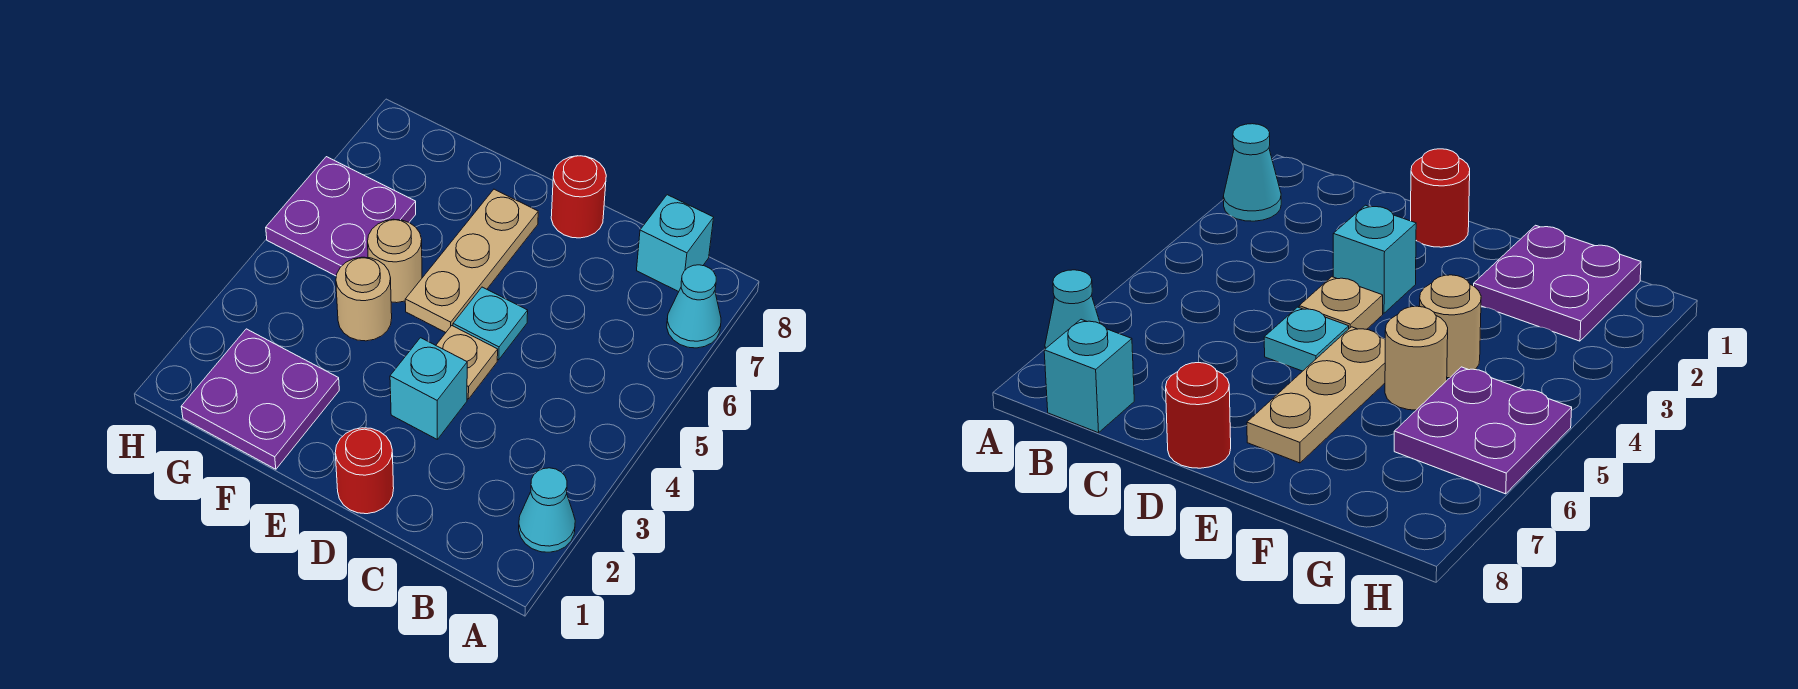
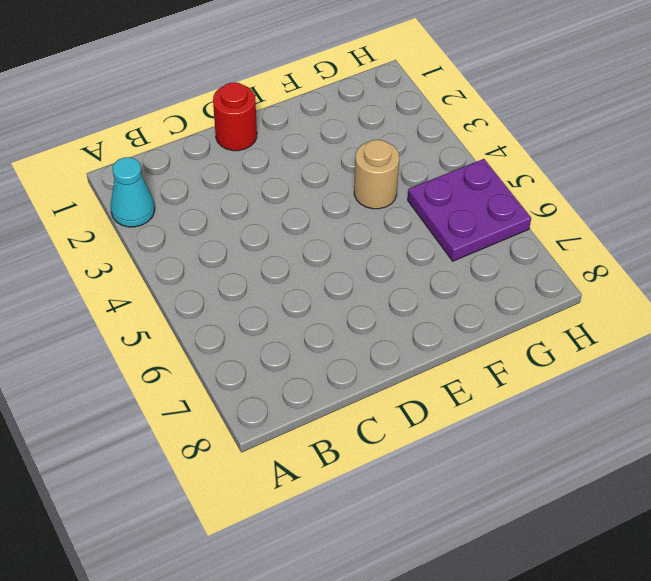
none -> cyan cone A7 level 1
none -> cyan brick B8 level 1
none -> cyan brick D3 level 1

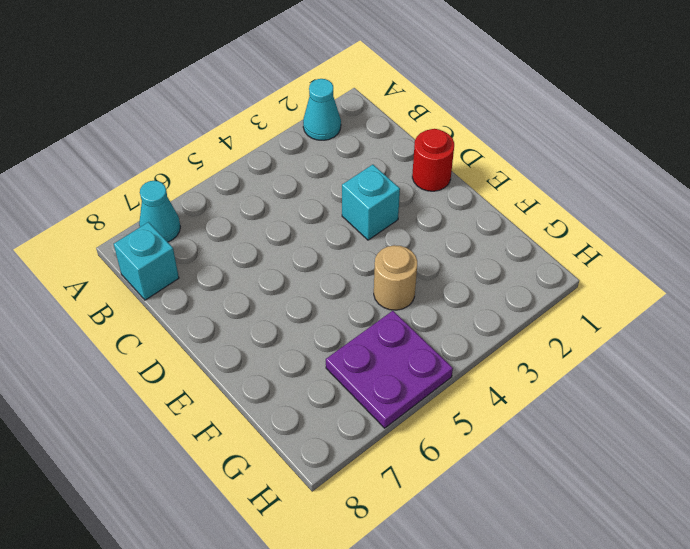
none -> tan plate D4 level 1
none -> cyan plate D5 level 1
none -> red round brick D8 level 1

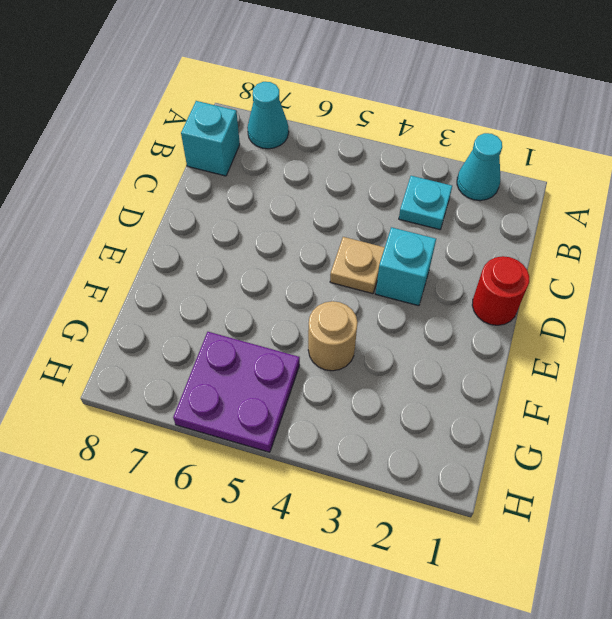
cyan plate B3 level 1 -> cyan plate D5 level 1
none -> red round brick D8 level 1
none -> tan plate E5:E7 level 1
none -> purple plate F1:G2 level 1

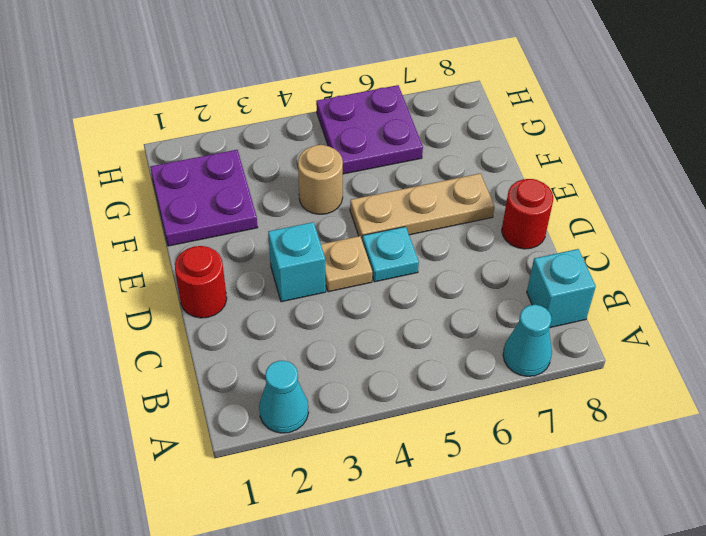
none -> tan round brick F5 level 1

